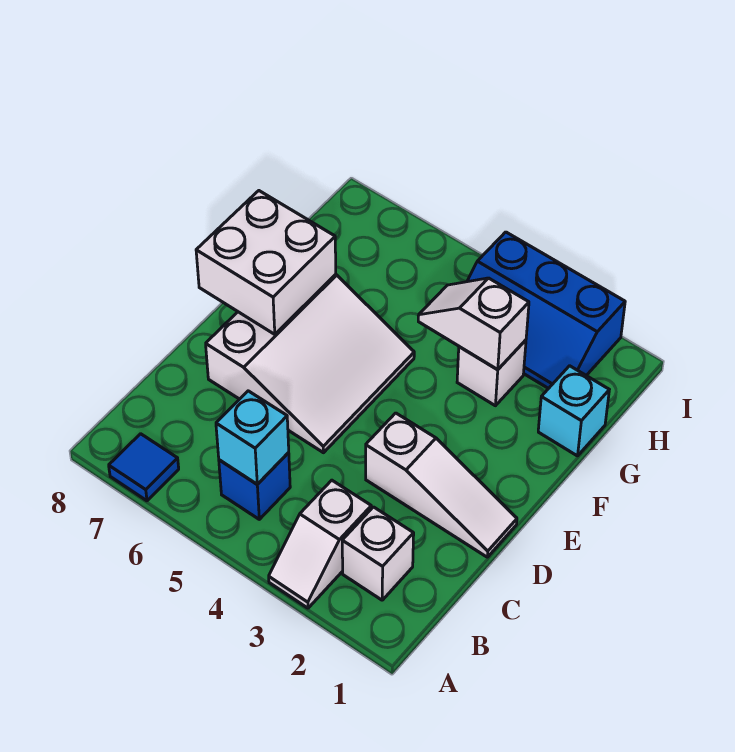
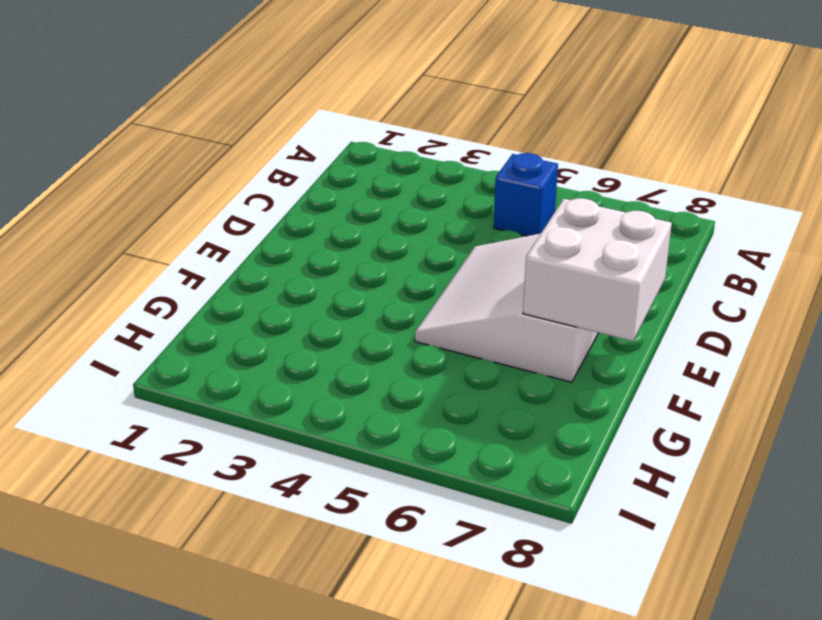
none -> white slope A3:B3 level 1 top B
none -> blue tile A7 level 1
none -> white brick B2 level 1

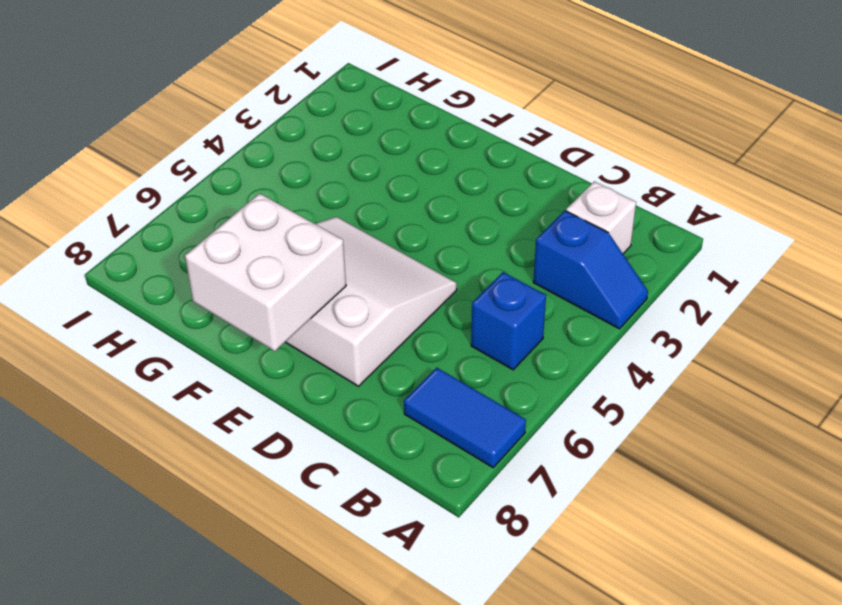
blue slope A3:B3 level 1 top B -> white slope A3:B3 level 1 top B
blue tile A7:B7 level 1 -> blue tile A7 level 1
none -> white slope D1:D3 level 1 top 3
none -> cyan brick G1 level 1
none -> white brick G3 level 1

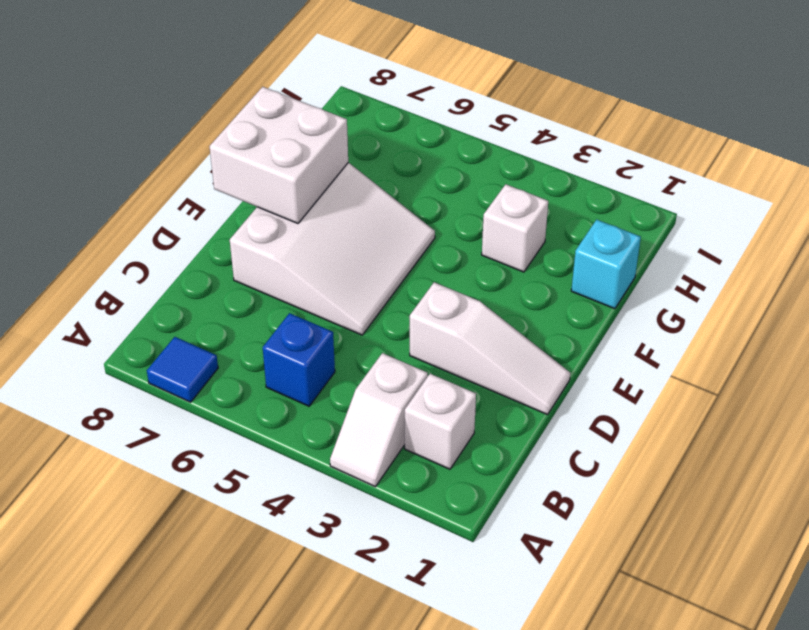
none -> blue slope H2:I4 level 1 top I
none -> cyan brick B5 level 2
none -> white slope G3:G4 level 2 top 3

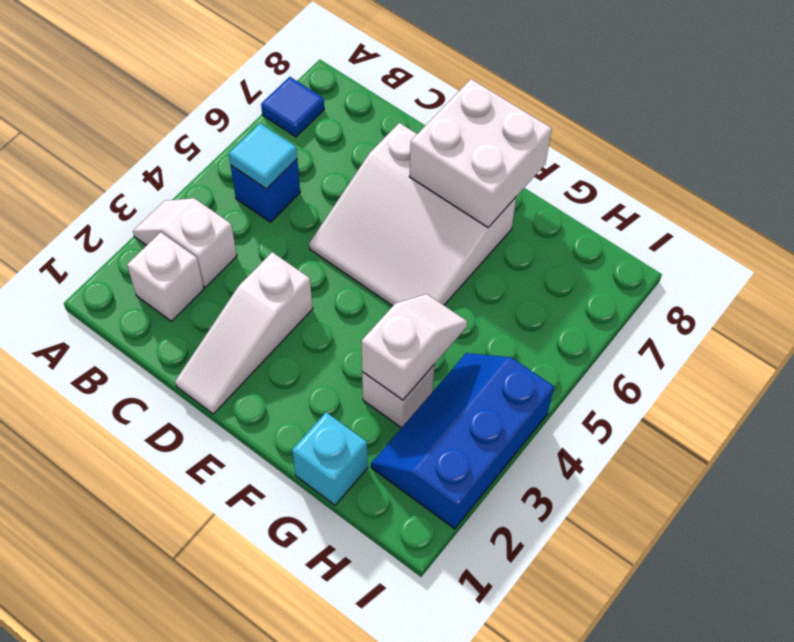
cyan tile B5 level 2 -> cyan brick B5 level 2

